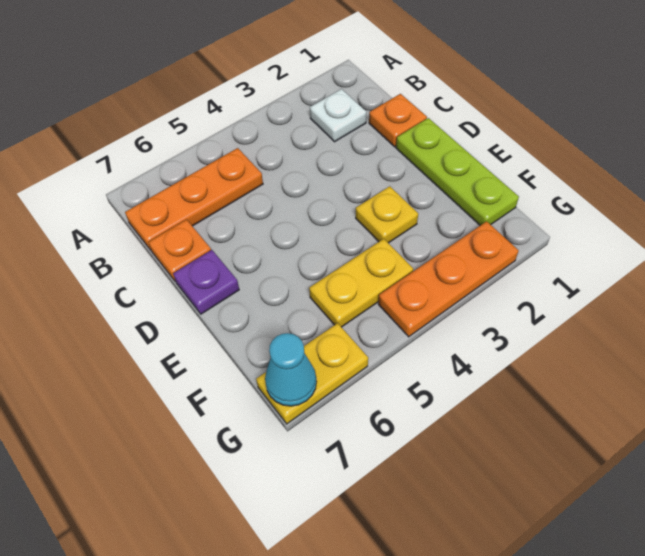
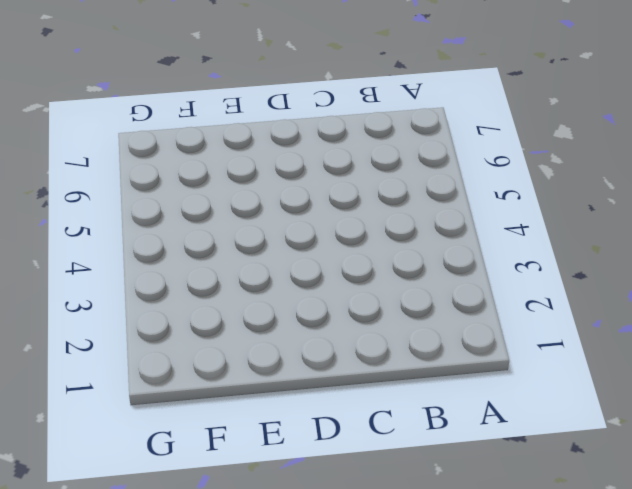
none -> white plate B2 level 1
none -> orange plate B5:B7 level 1

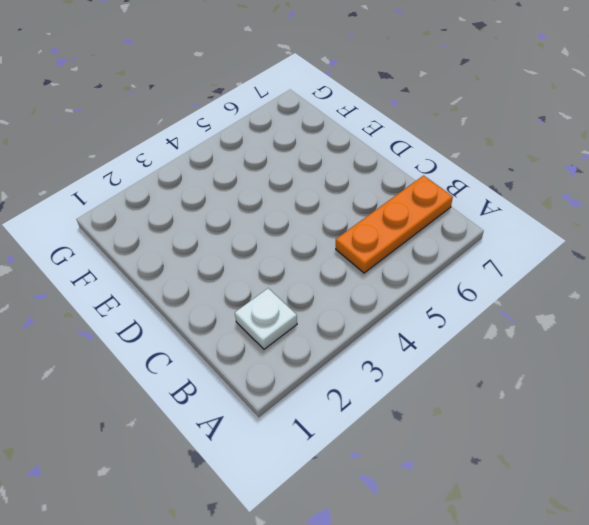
none -> orange plate C1 level 1
none -> orange plate C7 level 1

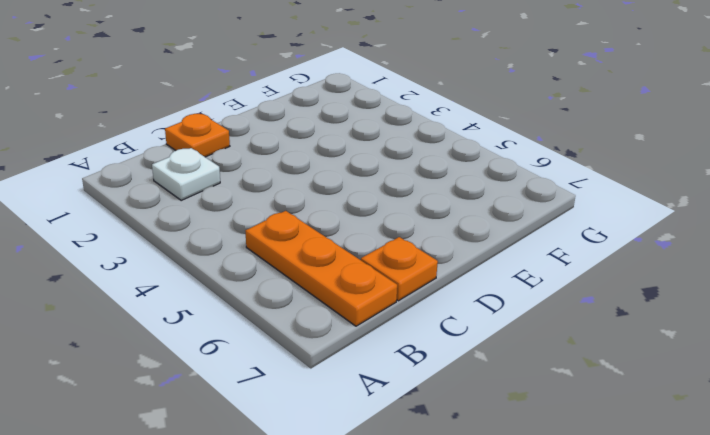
none -> lime plate D1:F1 level 1
none -> purple plate D7 level 1

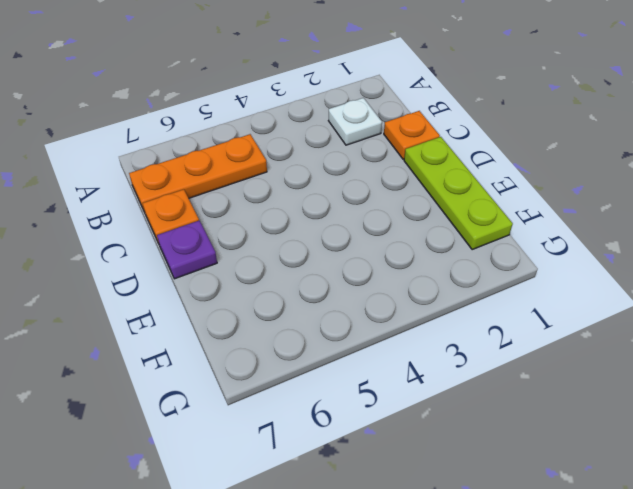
none -> yellow plate E3 level 1
none -> yellow plate F4:F5 level 1

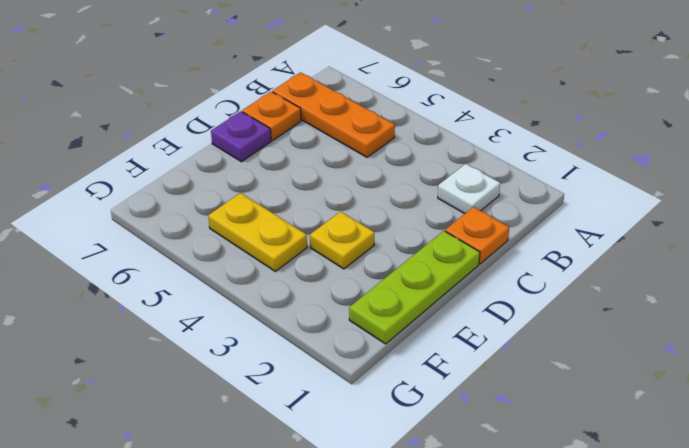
none -> orange plate G2:G4 level 1
none -> yellow plate G6:G7 level 1

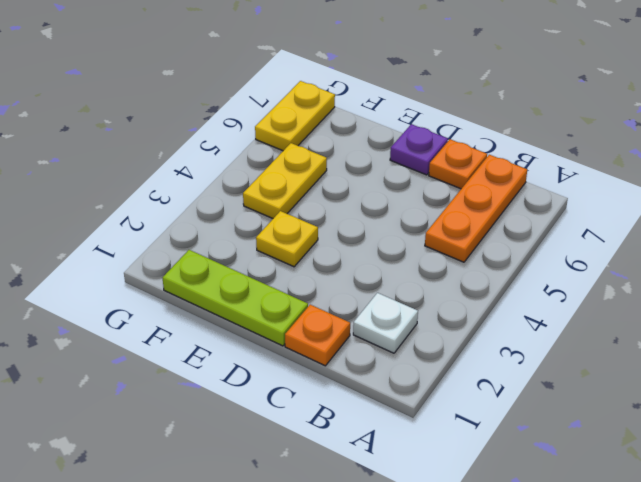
none -> orange plate G2:G4 level 1
none -> cyan cone G7 level 2

